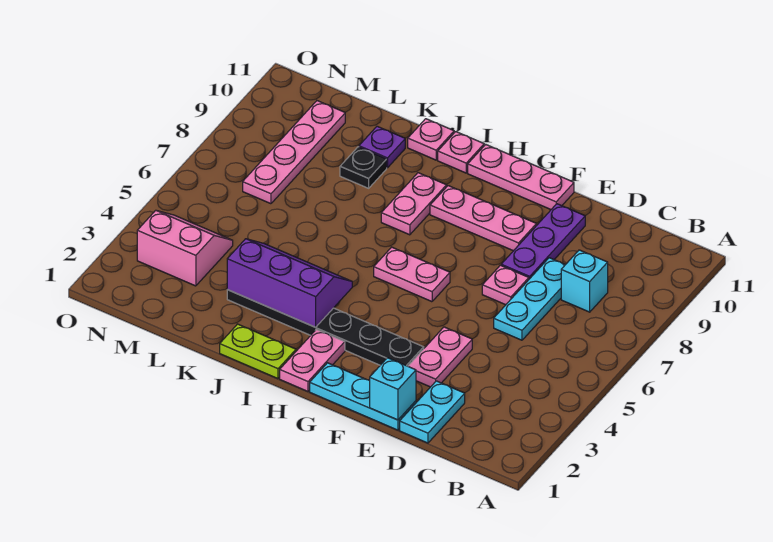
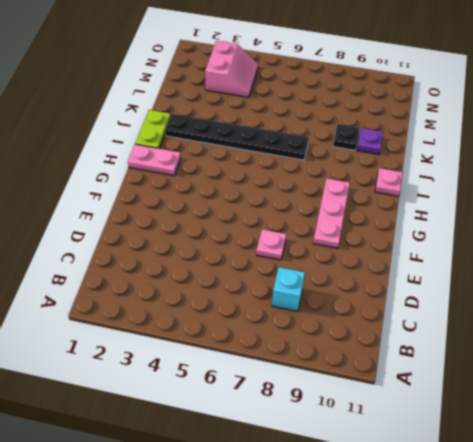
black plate J2:J7 level 1 -> black plate F3:K3 level 1
none -> cyan plate D1:D2 level 1
none -> cyan plate D6:D8 level 1
none -> cyan plate E1:G1 level 1

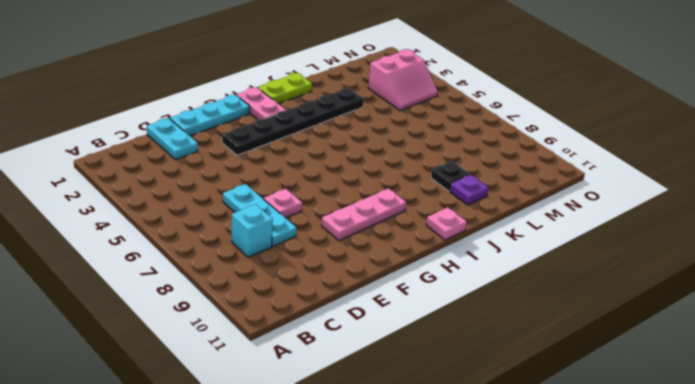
none -> pink plate E3:E4 level 1
none -> purple plate E8:E10 level 1
none -> pink plate F11:H11 level 1

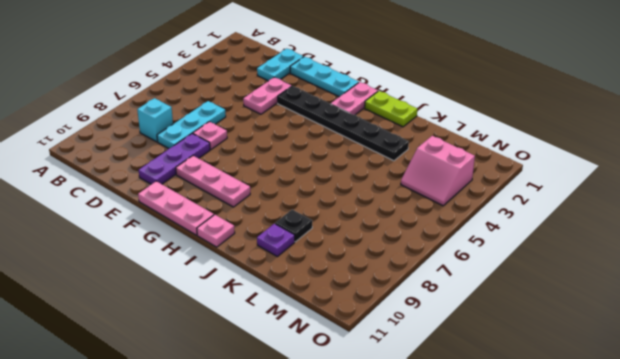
none -> pink plate G6:H6 level 1
none -> pink plate I8:I9 level 1
none -> pink plate J11 level 1

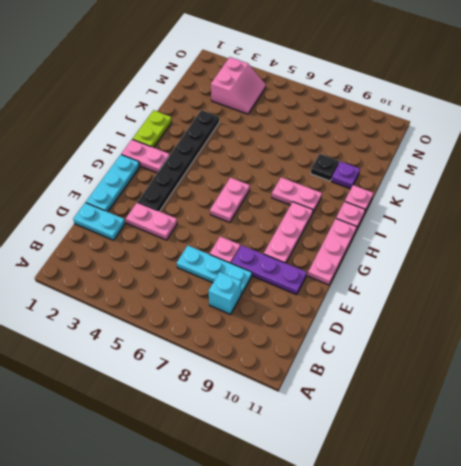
none -> pink plate M7:M10 level 1
none -> cyan brick E1 level 2
none -> purple slope I3:K4 level 2 top 3

